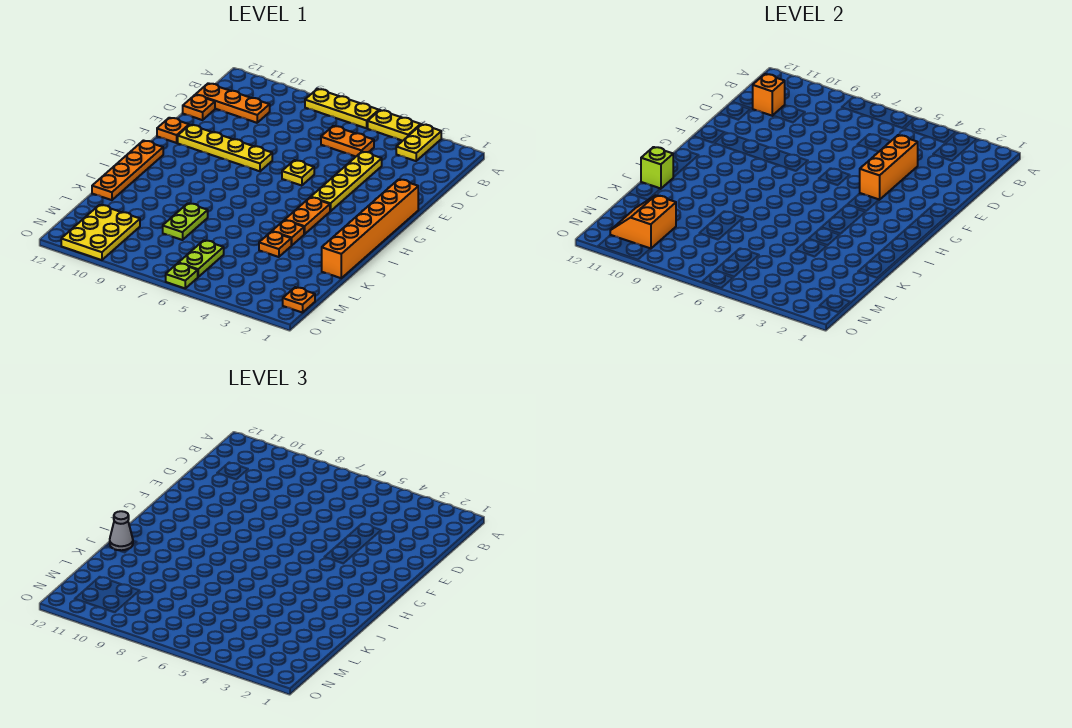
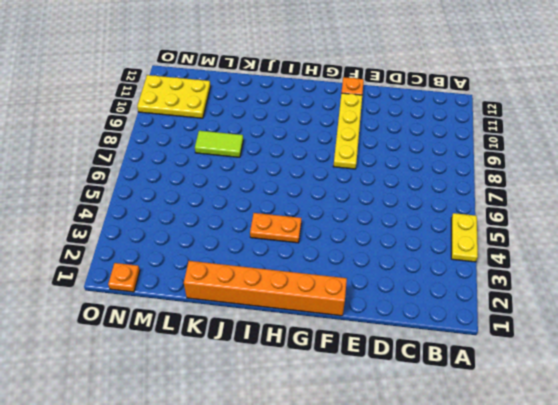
lime tile K8:L8 level 1 -> lime plate K8:L8 level 1
none -> yellow plate A3:B3 level 1
none -> yellow plate A6:A8 level 1
none -> orange plate C5:C6 level 1

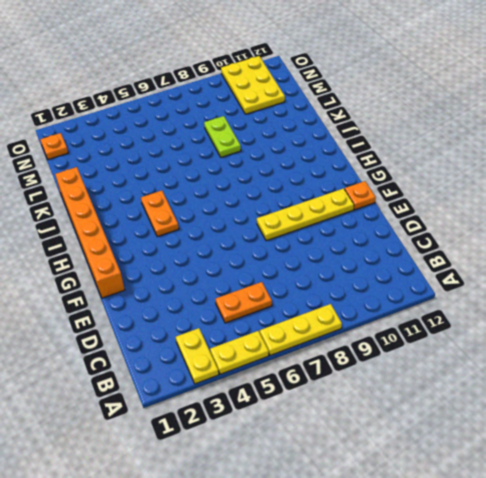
none -> orange plate C10:C12 level 1
none -> yellow plate D4:G4 level 1
none -> orange plate D12 level 1

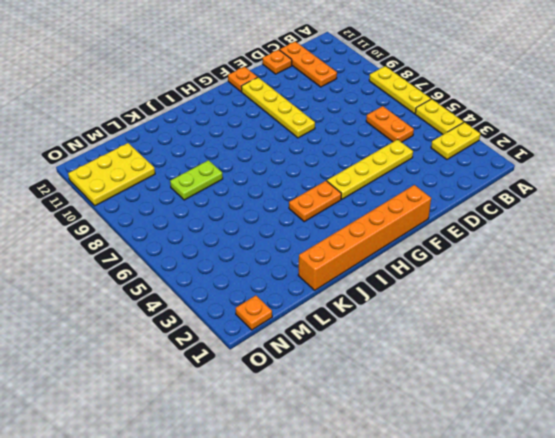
none -> yellow plate F6 level 1
none -> orange plate H12:K12 level 1
none -> orange plate J4 level 1

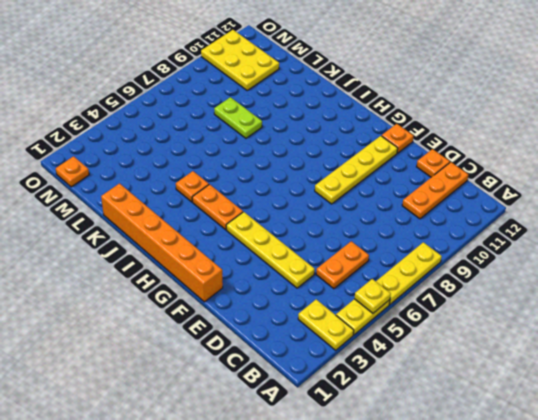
yellow plate A5 level 2 -> yellow plate F6 level 1
none -> orange plate H12:K12 level 1
none -> orange plate K4 level 1
none -> lime plate M6:N6 level 1

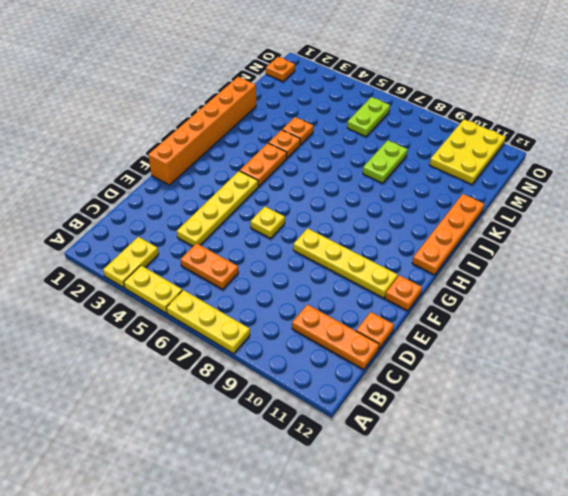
none -> lime plate O6 level 1
none -> orange brick C11 level 2
none -> orange brick D4:F4 level 2

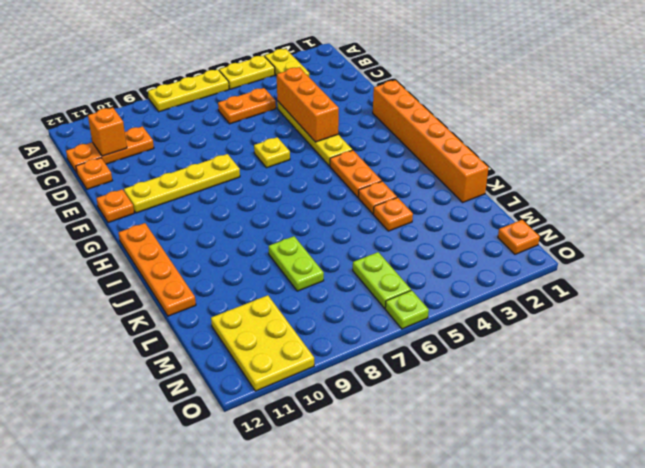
none -> lime brick J12 level 2
none -> orange slope M10:N11 level 2 top 10
none -> grey cone J12 level 3

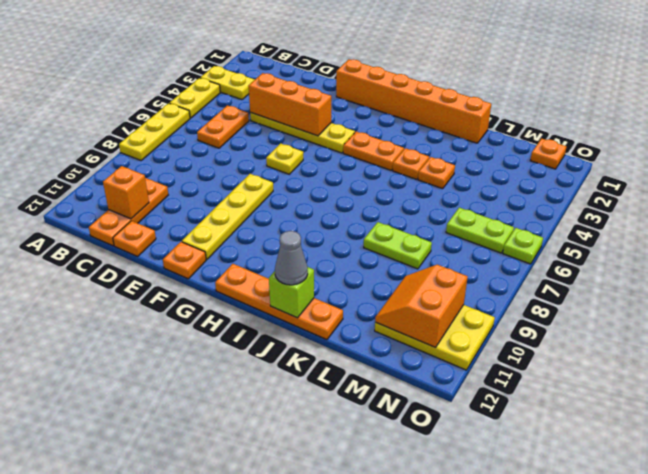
orange slope M10:N11 level 2 top N -> orange slope M10:N11 level 2 top 10

